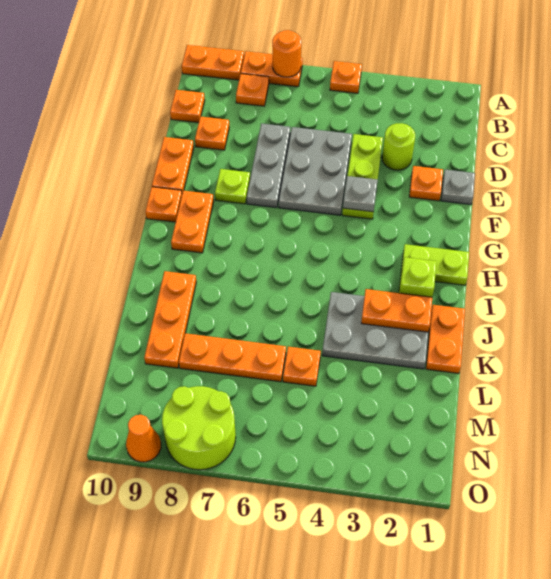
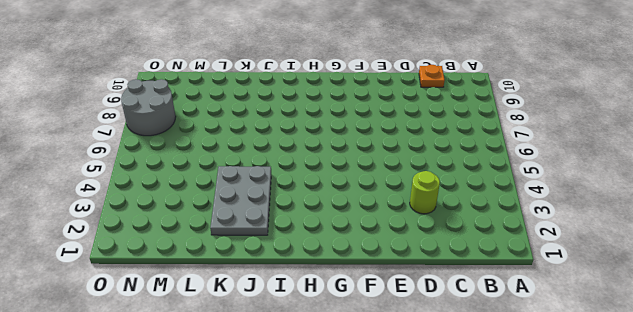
grey round brick N7:O8 level 1 -> lime round brick N7:O8 level 1
none -> orange plate A5 level 1
none -> orange plate A7:A8 level 1
none -> orange plate A9:A10 level 1

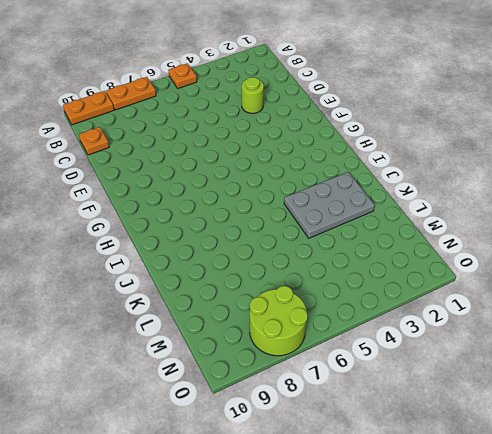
none -> orange plate B8 level 1
none -> lime plate D4:F4 level 1
none -> grey plate D5:F6 level 1

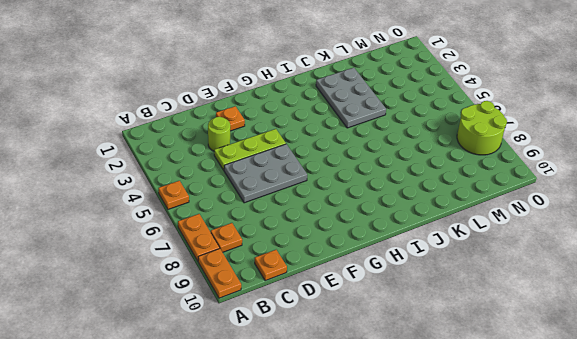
none -> grey plate D7:F7 level 1
none -> orange plate D9 level 1
none -> grey plate E1 level 1

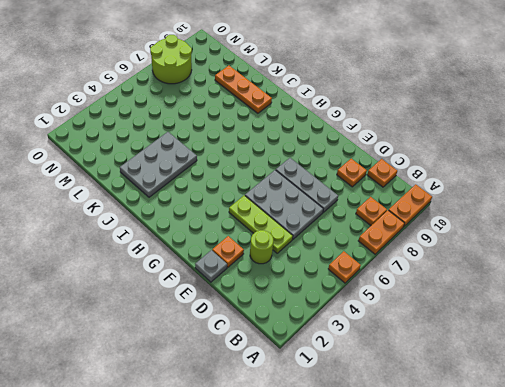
none -> orange plate E10:F10 level 1
none -> lime plate F8 level 1
none -> orange plate G9:H9 level 1

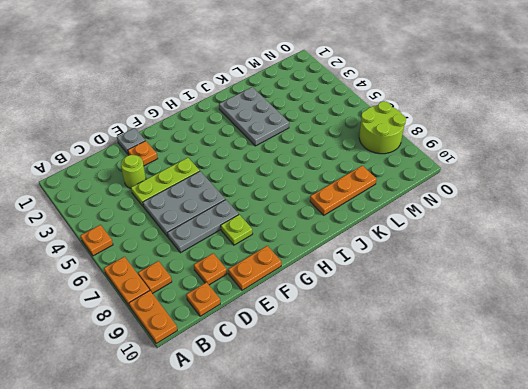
none -> orange plate G9:H9 level 1
none -> orange plate G10 level 1
none -> lime plate H1:H2 level 1

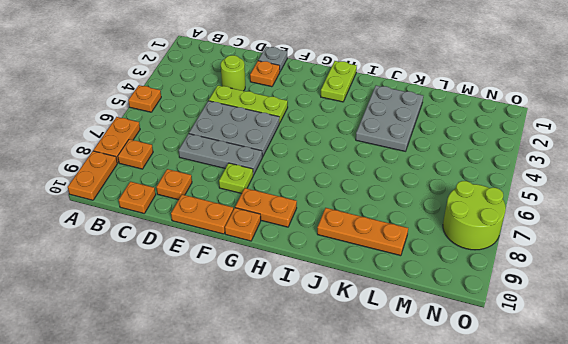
none -> lime brick I2 level 1
none -> orange plate J1:K1 level 1
none -> orange plate L5 level 1

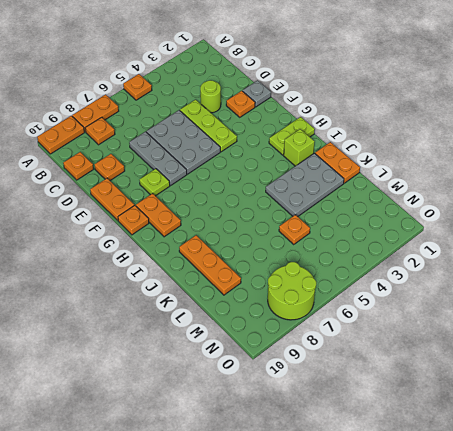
none -> orange plate L6:L8 level 1
none -> orange cone O9 level 1
none -> orange round brick A7 level 2

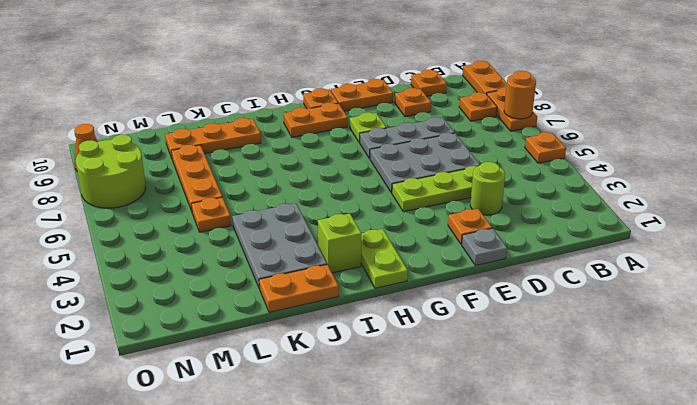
none -> grey plate F4 level 2
none -> orange plate J2:J3 level 2

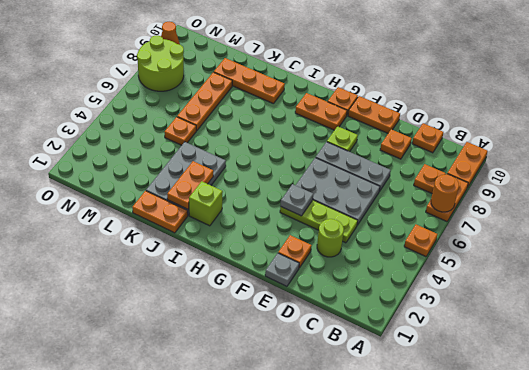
none -> lime plate H1:H2 level 1

